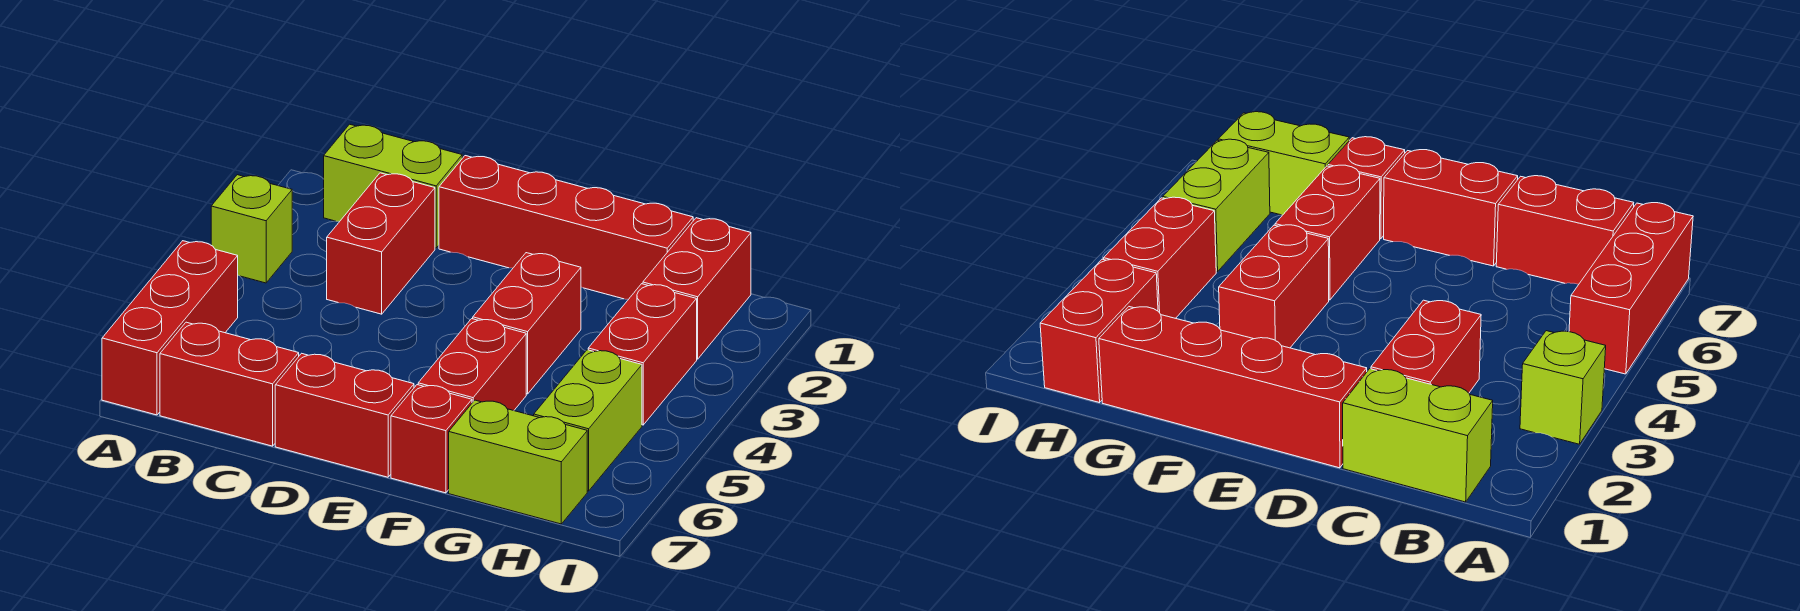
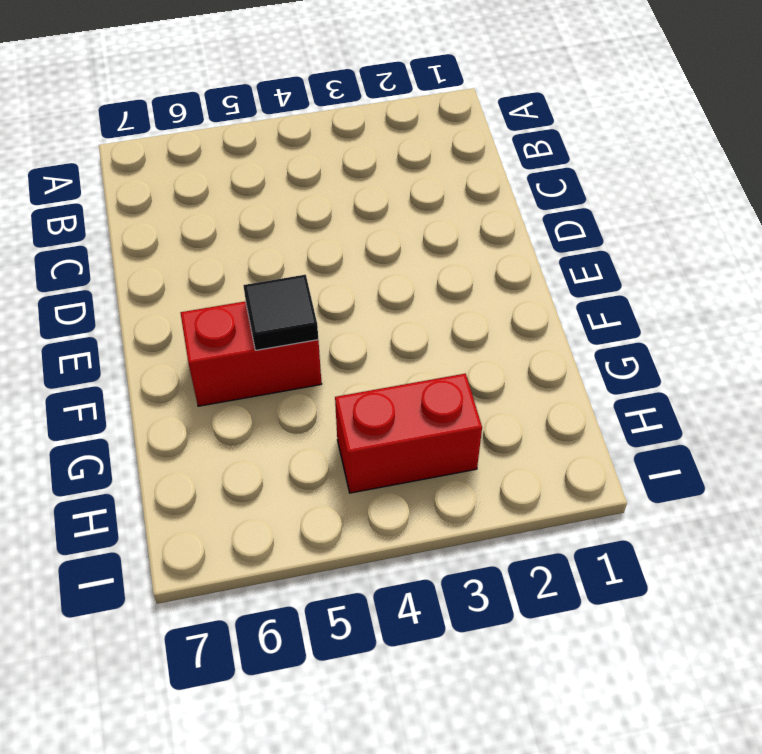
black tile F5 level 2 -> none
none -> lime brick A3 level 1
none -> red brick A5:A7 level 1
none -> lime brick B1:C1 level 1

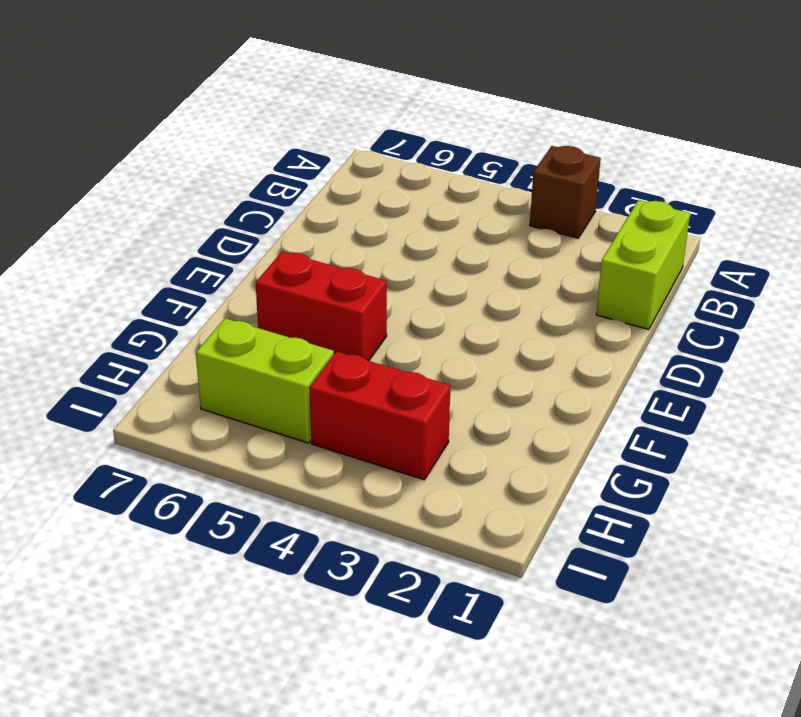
brown brick A3 level 1 -> lime brick A3 level 1
none -> red brick A5:A7 level 1
none -> red brick B7:C7 level 1
none -> red brick C2:C3 level 1

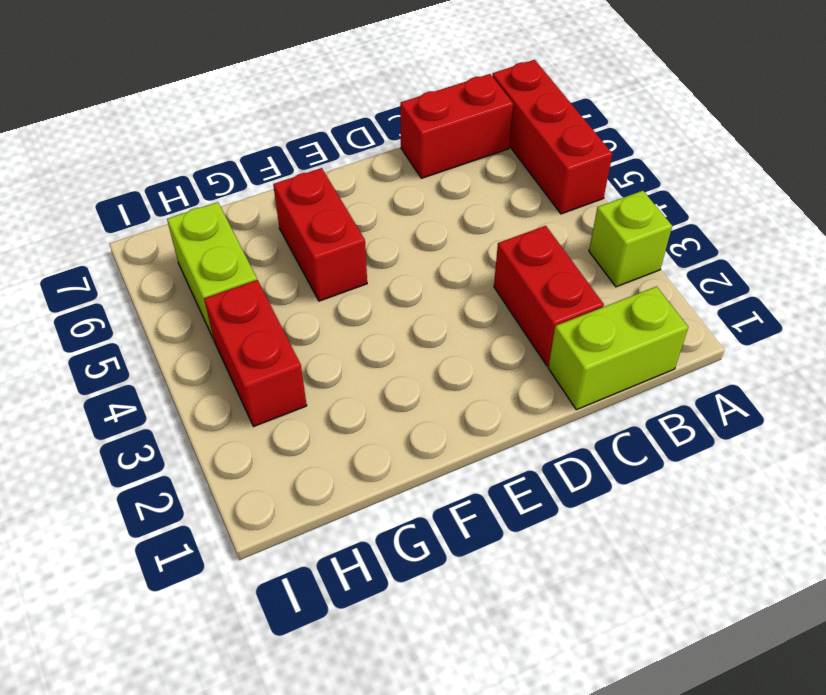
none -> red brick D1:G1 level 1
none -> red brick D7:E7 level 1
none -> red brick F3:F4 level 1

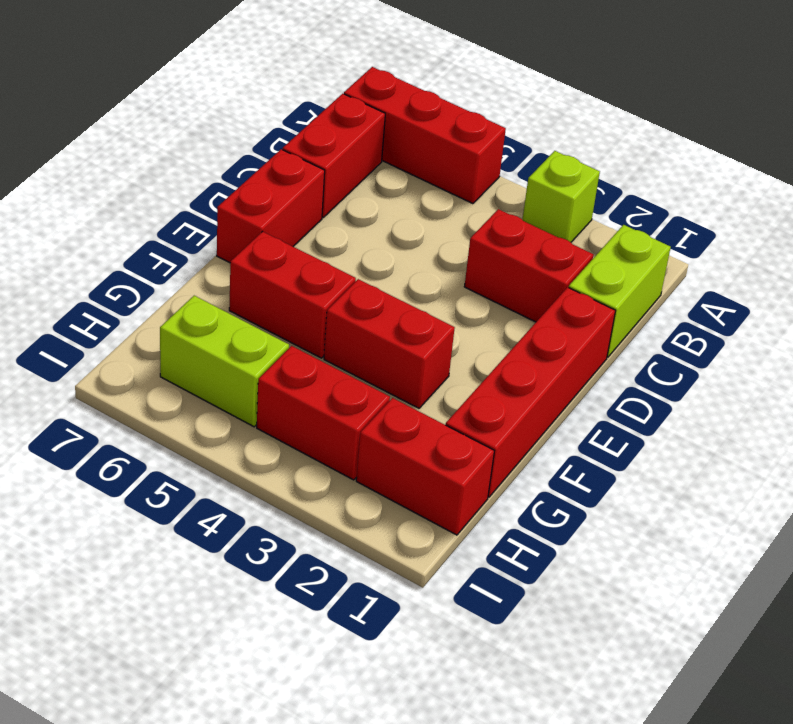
none -> red brick F7 level 1
none -> lime brick G7:H7 level 1

